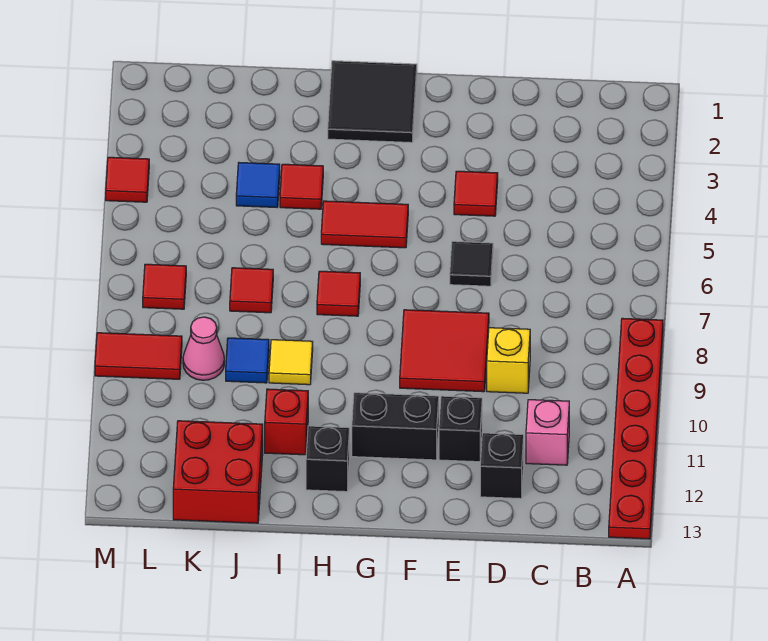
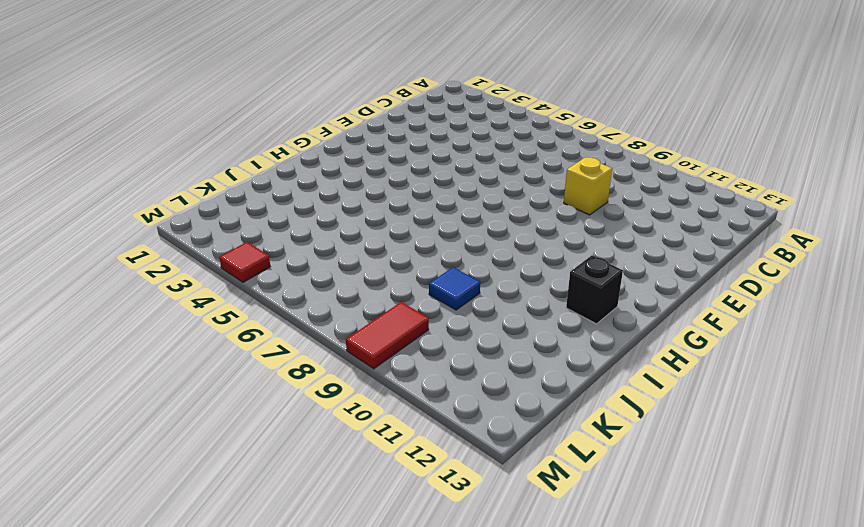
none -> red plate A8:A13 level 1
none -> pink brick C11 level 1
none -> black brick D12 level 1

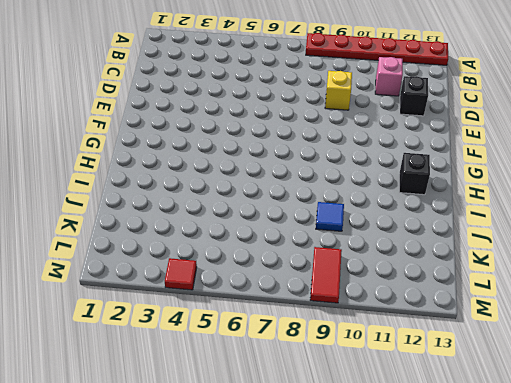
none -> red tile E4 level 1
none -> black tile E6 level 1
none -> red tile E8:F9 level 1

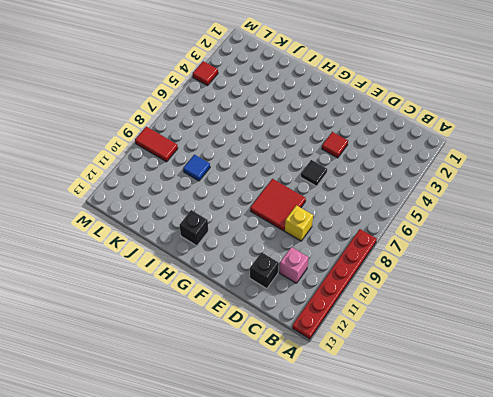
none -> black brick E11 level 1
none -> black brick F11:G11 level 1
none -> black tile G1:H2 level 1

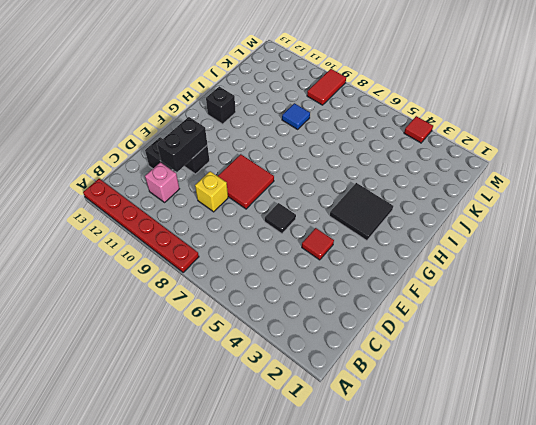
black brick D11:E11 level 2 -> black brick F11:G11 level 1
black tile G3:H4 level 1 -> black tile G1:H2 level 1
none -> red tile G5:H5 level 1
none -> red tile H7 level 1
none -> red tile I4 level 1

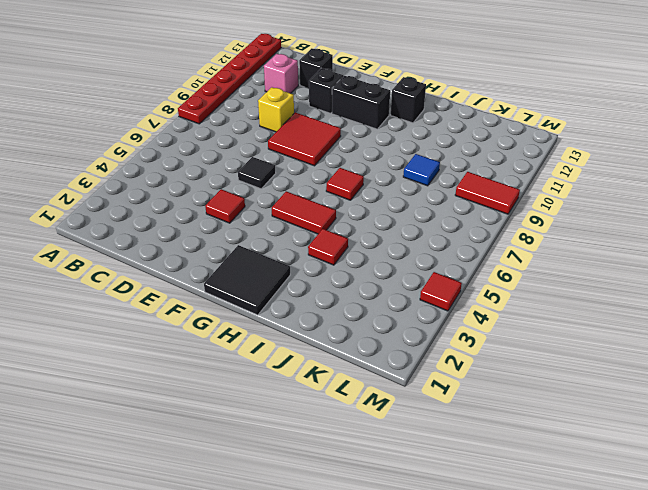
none -> yellow tile I9 level 1
none -> red brick I11 level 1
none -> blue tile J4 level 1

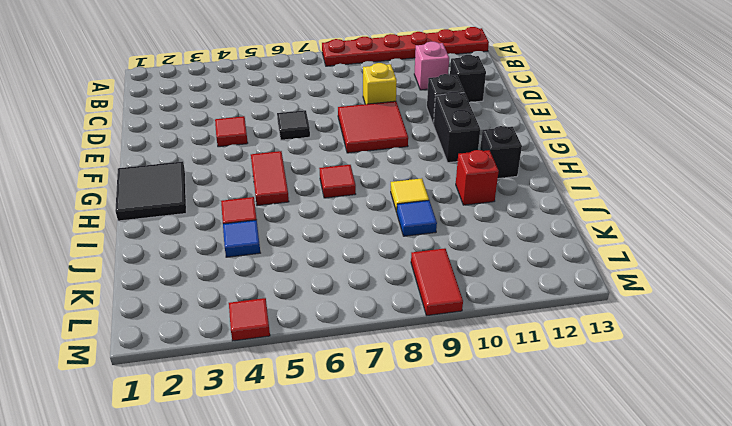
none -> red tile J7 level 1
none -> red brick J12:K13 level 1
none -> pink cone K9 level 1

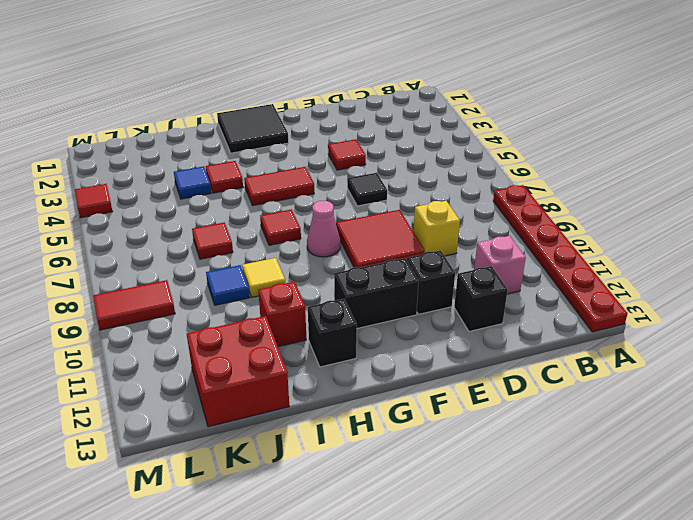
pink cone G8 level 1 -> pink cone K9 level 1
none -> red tile L7 level 1

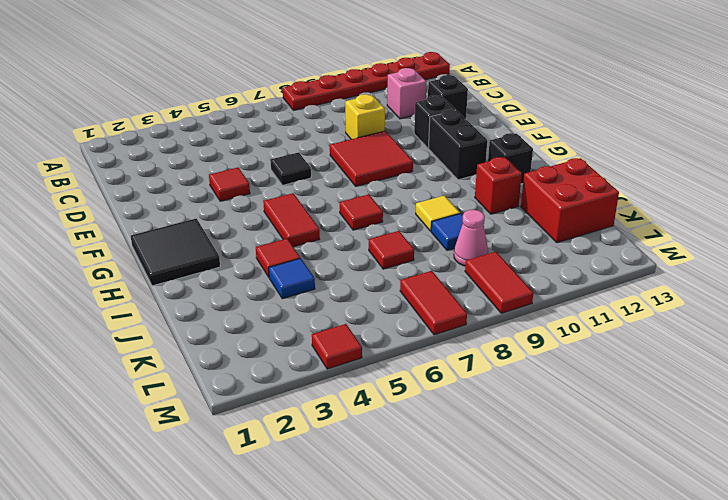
red tile L7:M7 level 1 -> red tile L7 level 1

